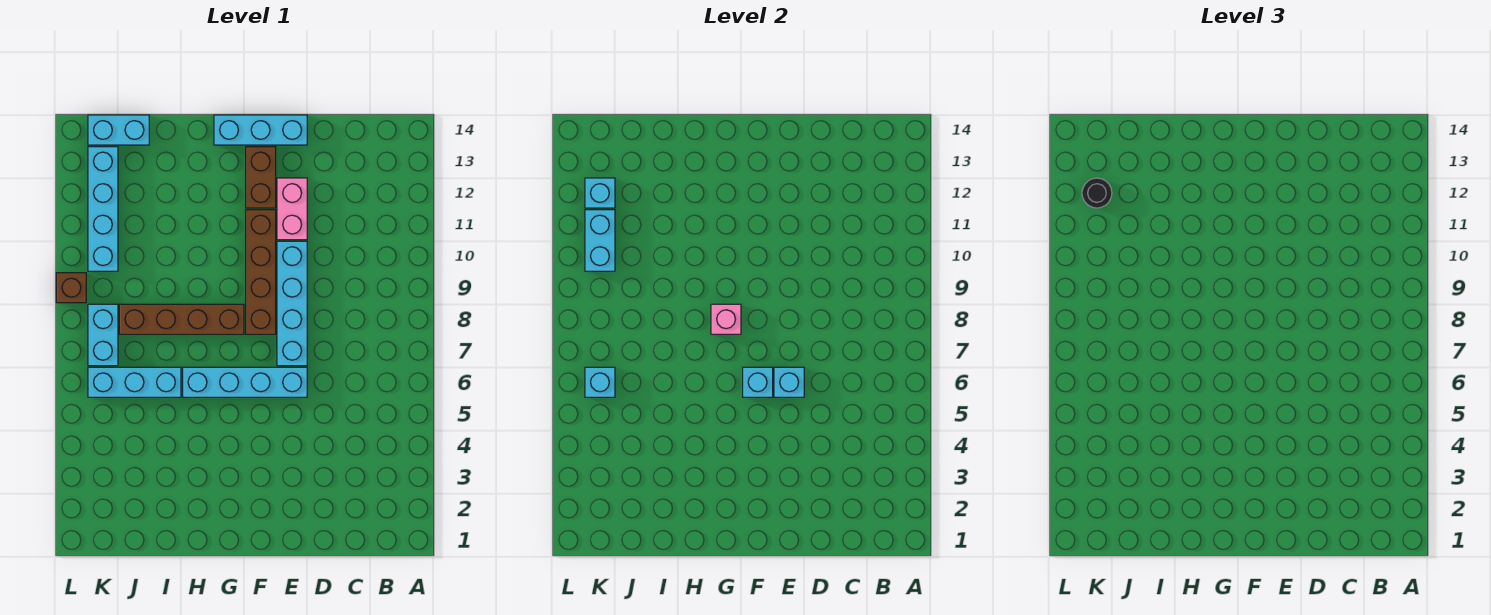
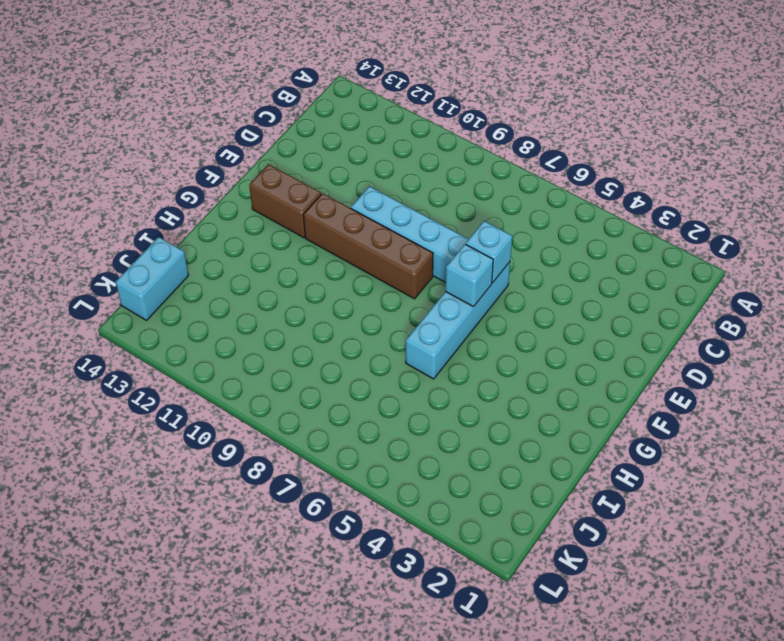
none -> pink brick E11:E12 level 1
none -> cyan brick E14:G14 level 1
none -> brown brick G8:J8 level 1

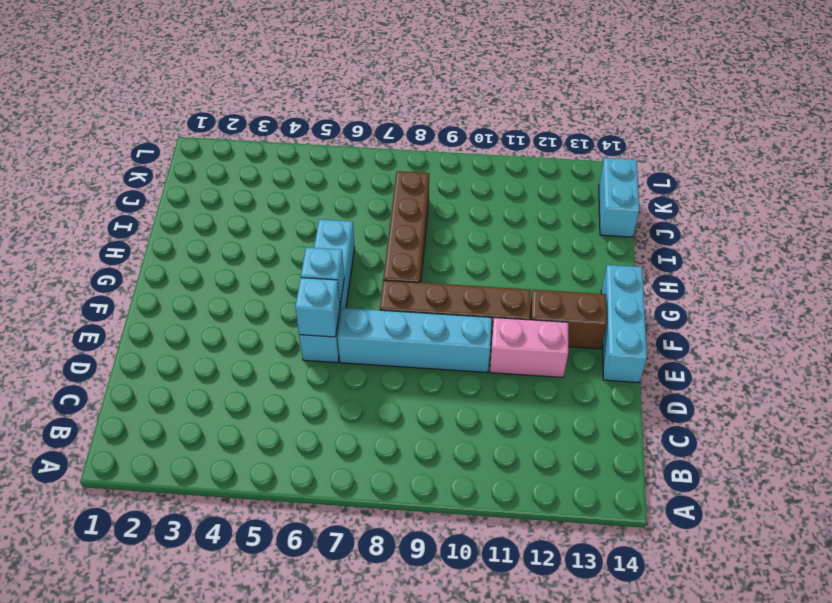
none -> cyan brick I6:K6 level 1
none -> cyan brick K7:K8 level 1
none -> cyan brick K10:K13 level 1

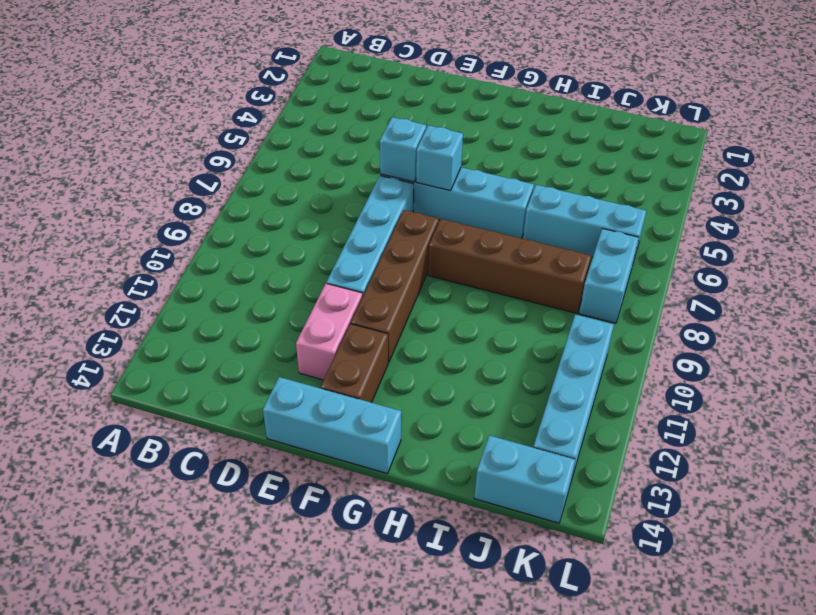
none -> brown brick L9 level 1
none -> pink brick G8 level 2
none -> cyan brick K6 level 2

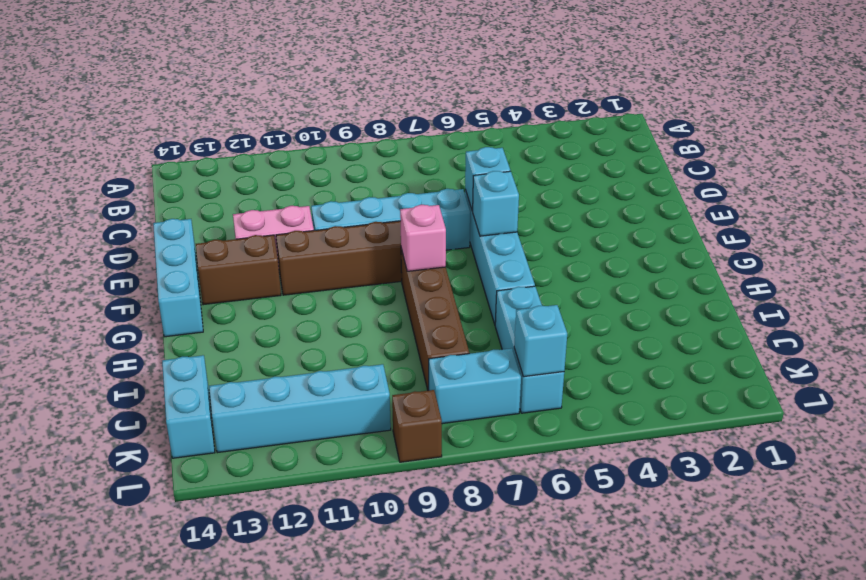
none -> cyan brick K10:K11 level 2
none -> cyan brick K12 level 2
none -> black round brick K12 level 3

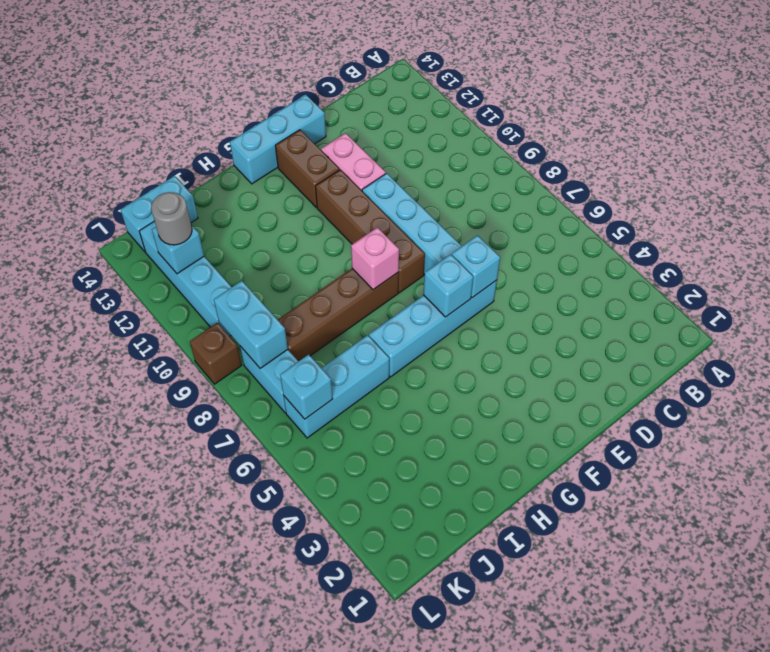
cyan brick K8:K9 level 2 -> cyan brick K10:K11 level 2
grey round brick K12 level 3 -> black round brick K12 level 3

